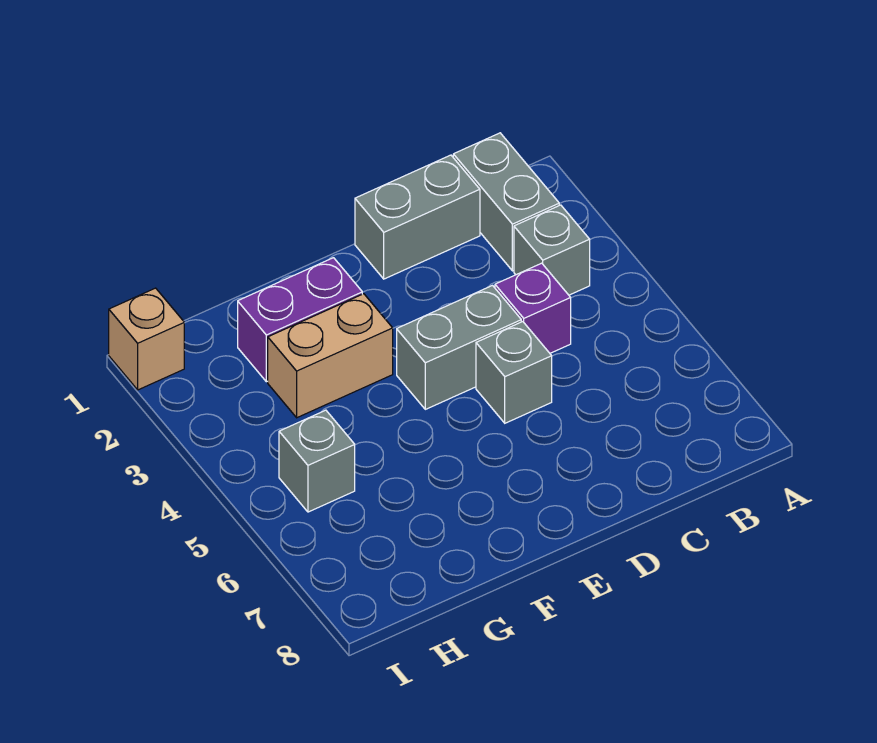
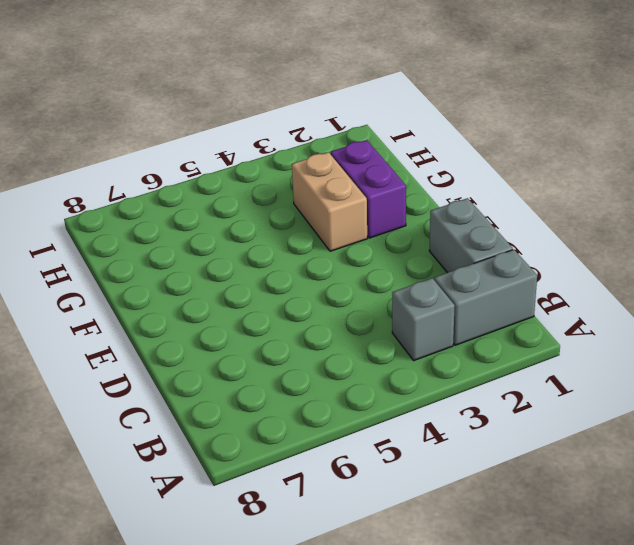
none -> purple brick C4 level 1
none -> grey brick D4:E4 level 1

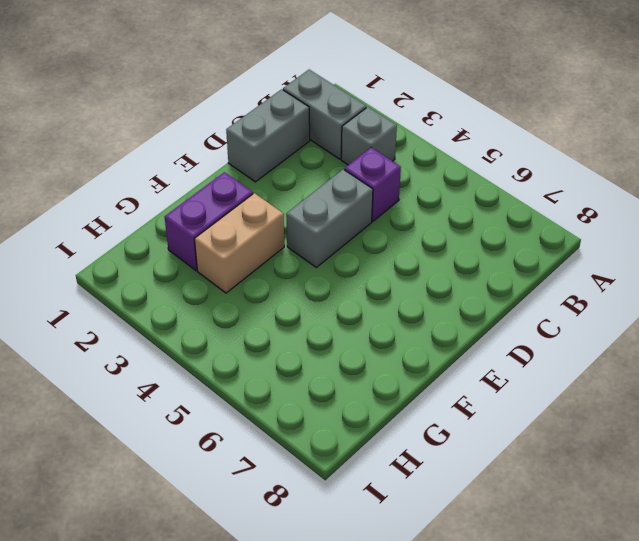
none -> grey brick D5 level 1
none -> grey brick H5 level 1

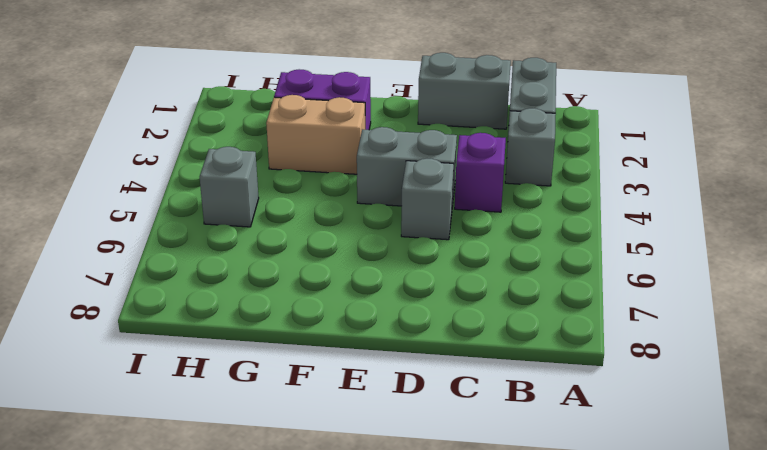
none -> tan brick I1 level 1

